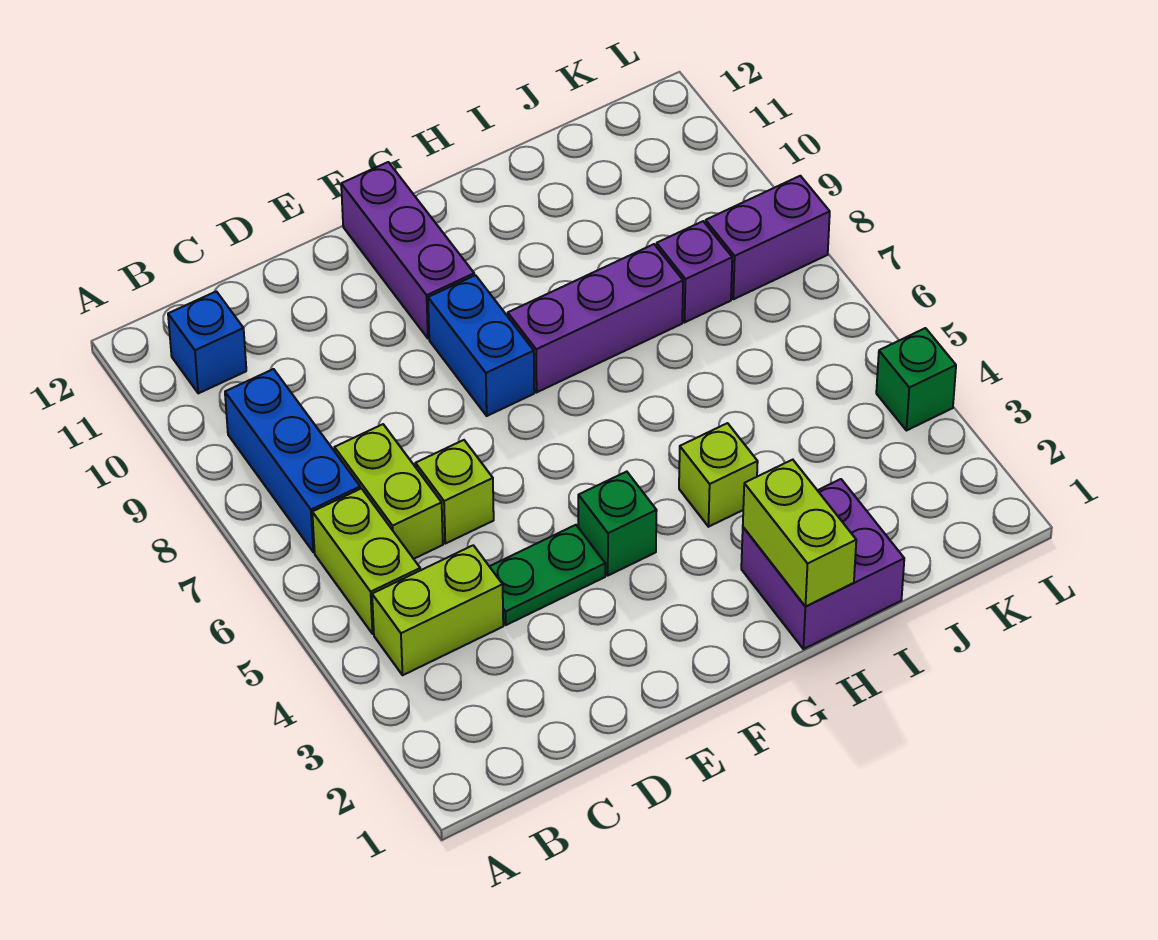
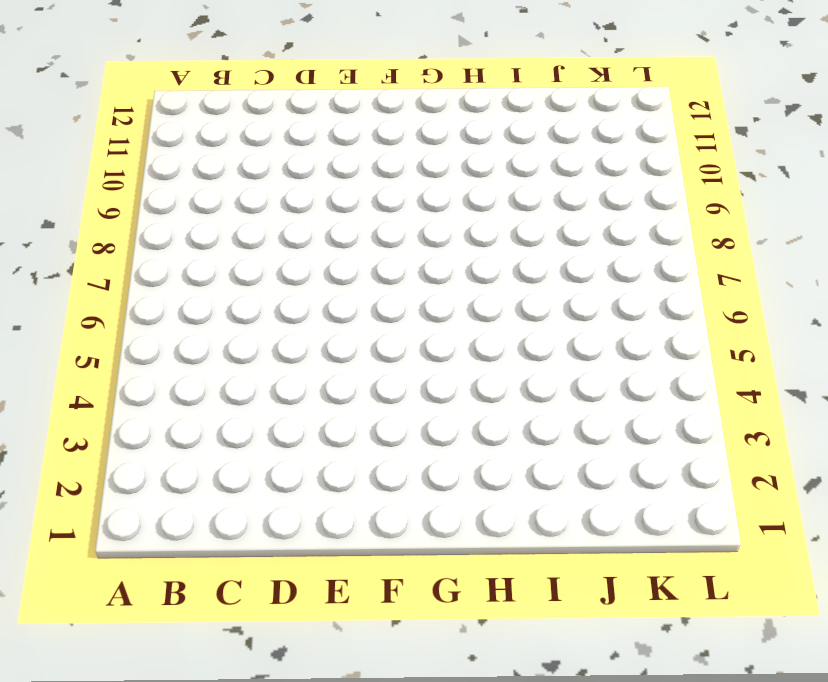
none -> lime brick B4:C4 level 1
none -> lime brick B5:B6 level 1
none -> blue brick B7:B9 level 1

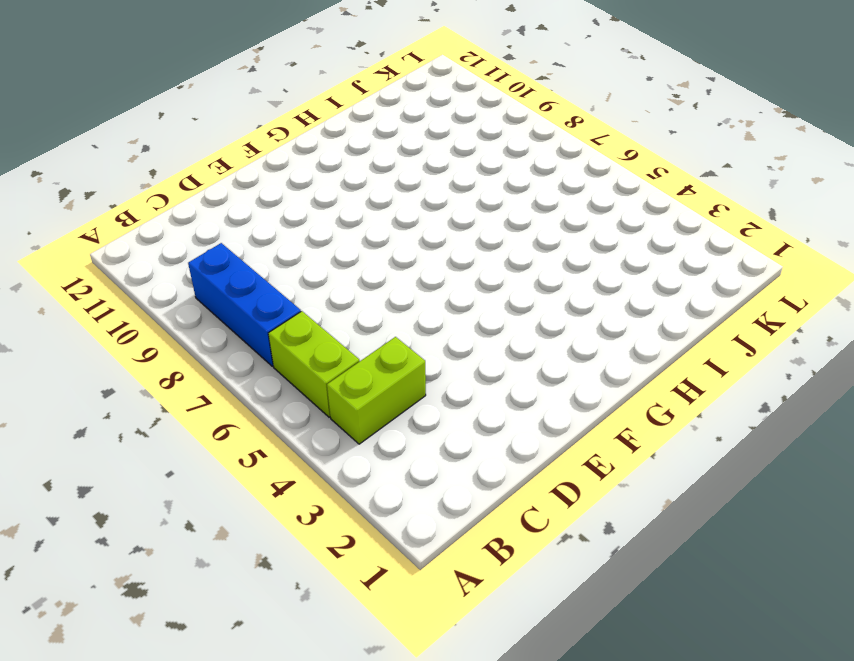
none -> blue brick B11 level 1
none -> lime brick C6:C7 level 1
none -> green plate D4:E4 level 1

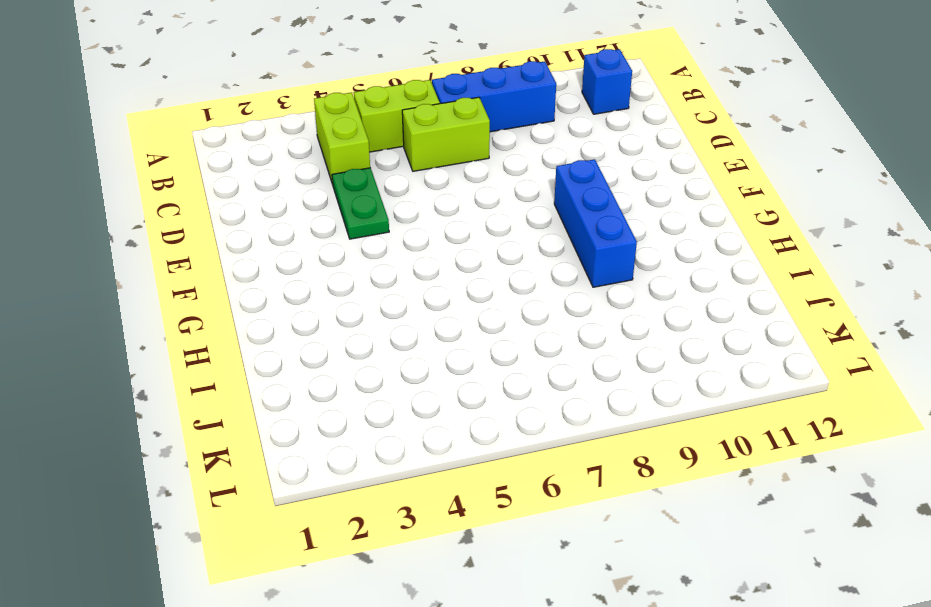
blue brick F9:H9 level 1 -> blue brick F8:F9 level 1
none -> lime brick D6 level 1
none -> green brick F4 level 1
none -> purple brick F10:F12 level 1

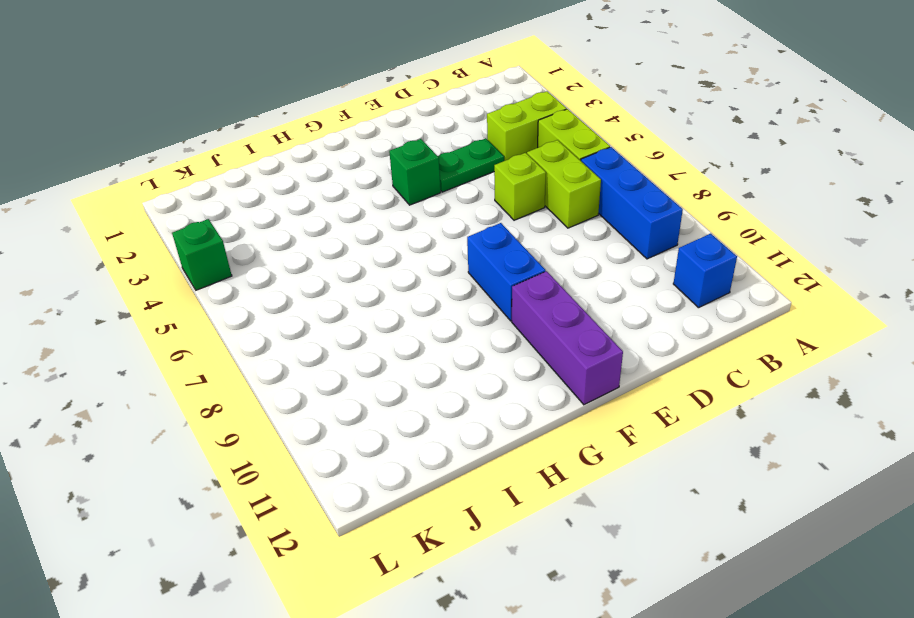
none -> purple brick G8:I8 level 1
none -> purple brick H1:I2 level 1
none -> lime brick H4 level 1

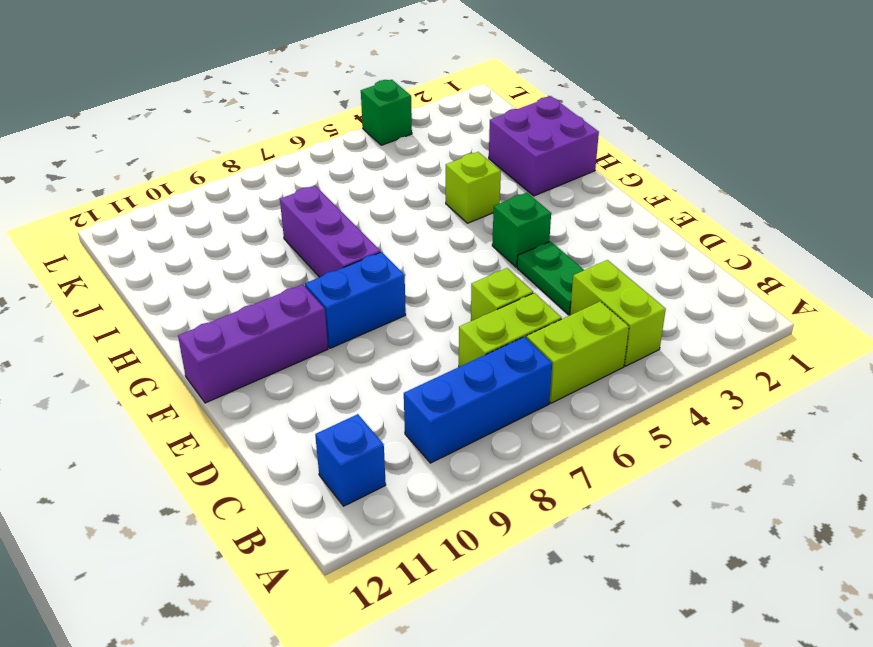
none -> purple brick J8 level 1
none -> purple brick K8:L8 level 1
none -> lime brick H1:H2 level 2

